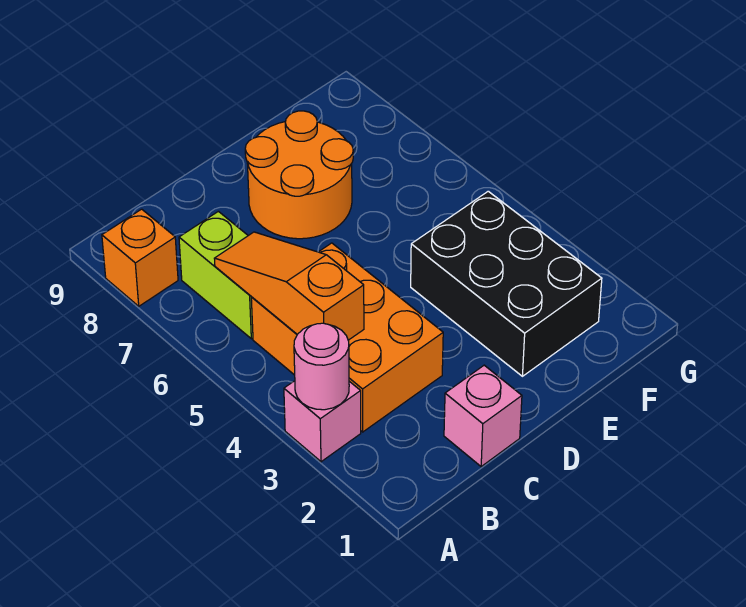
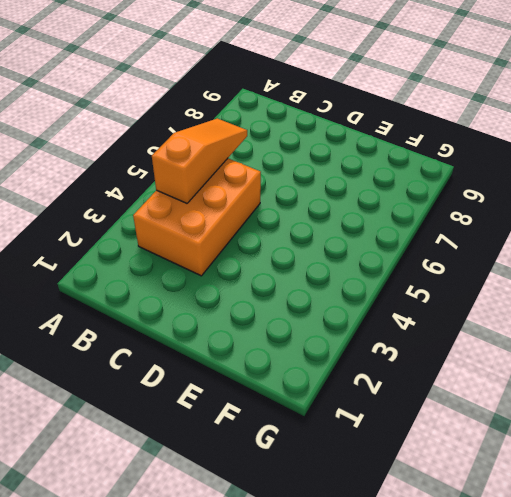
none -> pink brick A3 level 1
none -> orange brick A8 level 1

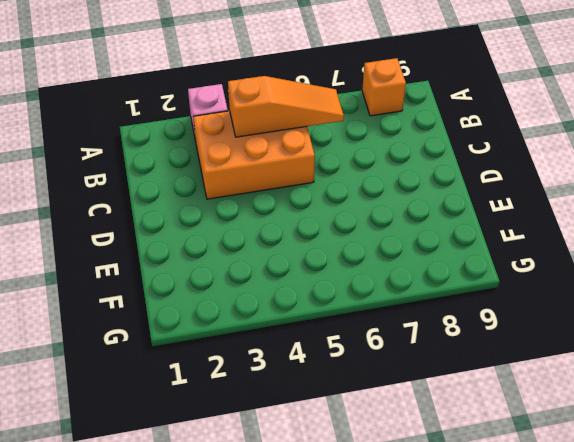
none -> lime brick B6:B7 level 1
none -> pink brick C1 level 1

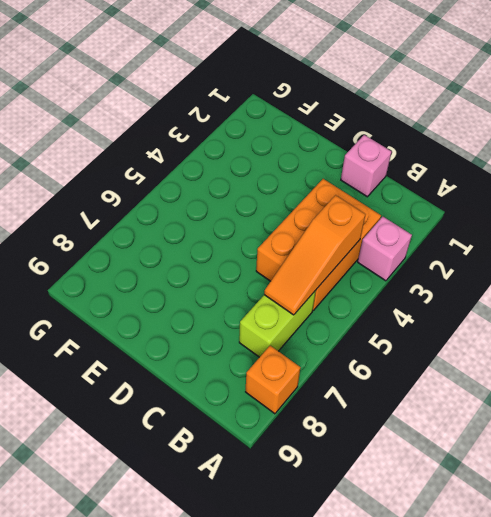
none -> orange round brick D7:E8 level 1
none -> black brick E2:F4 level 1

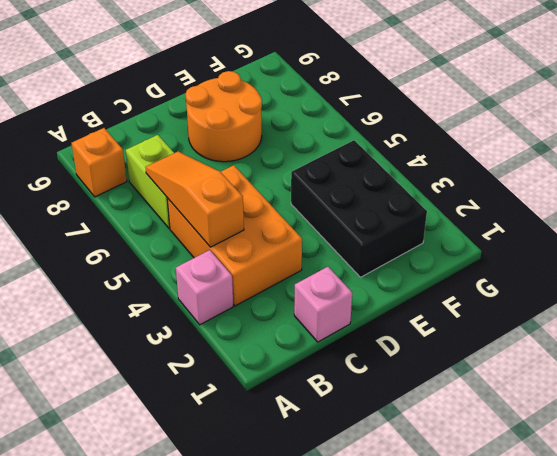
none -> pink round brick A3 level 2

